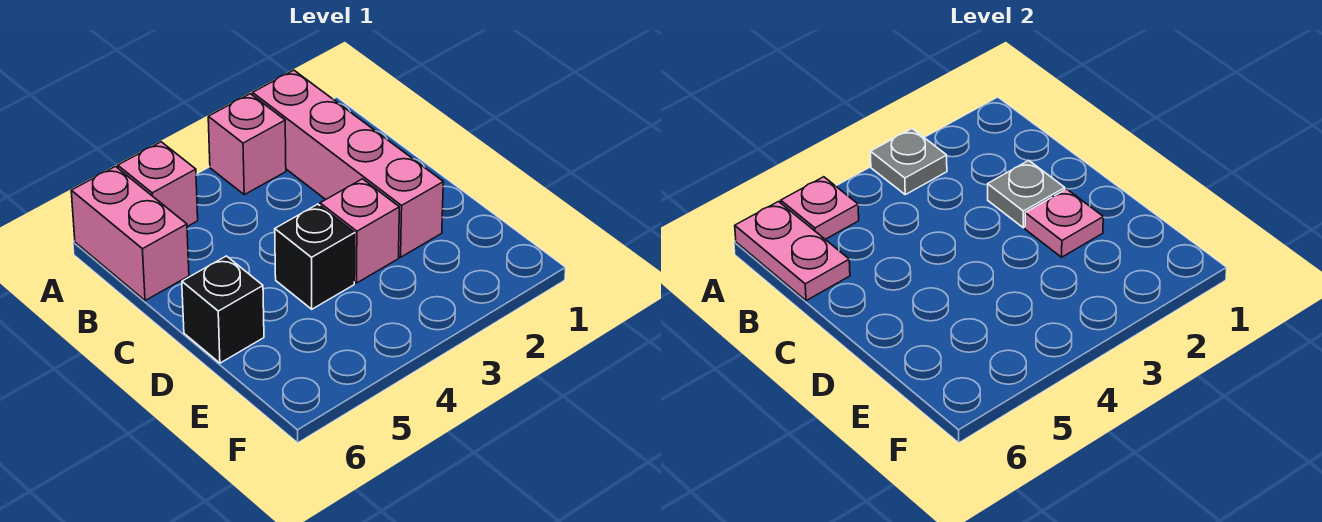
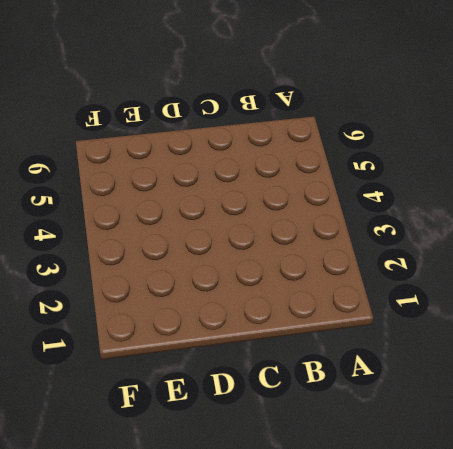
none -> pink brick A2:D2 level 1
none -> pink brick A3 level 1
none -> pink brick A5 level 1

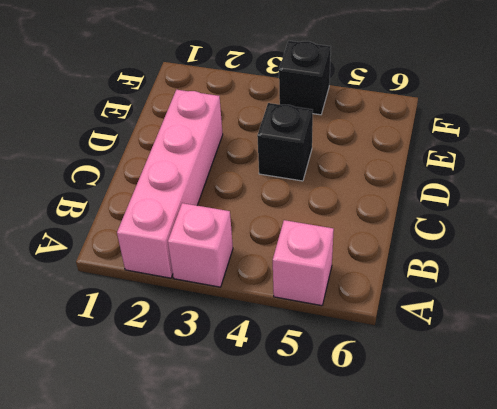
black brick F4 level 1 -> black brick D6 level 1
none -> pink brick A6:B6 level 1
none -> pink brick D3 level 1
none -> grey plate A3 level 2

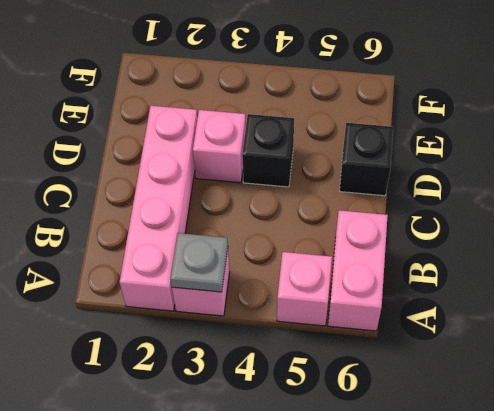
none -> pink plate A5 level 2
none -> pink plate A6:B6 level 2
none -> grey plate C2 level 2

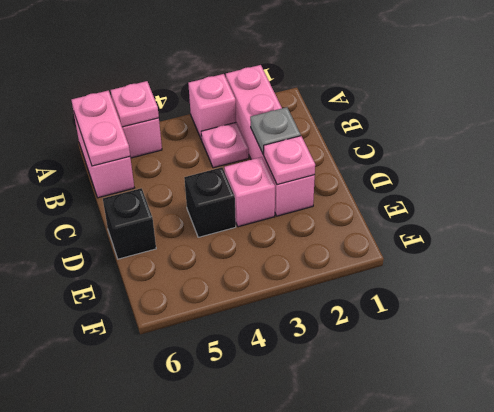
pink plate B3 level 1 -> none
none -> grey plate A3 level 2

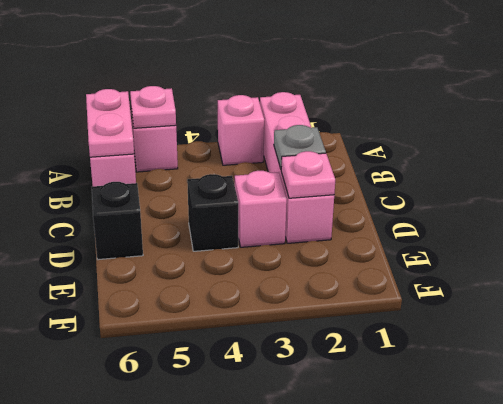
none -> grey plate A3 level 2

